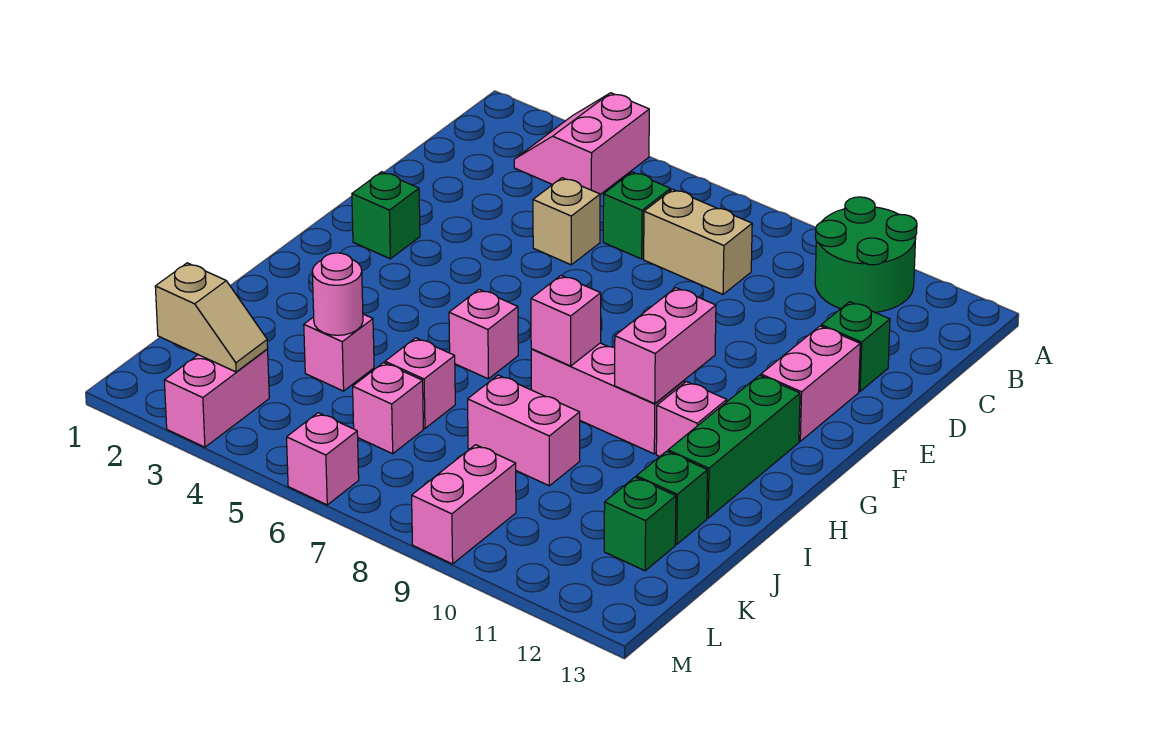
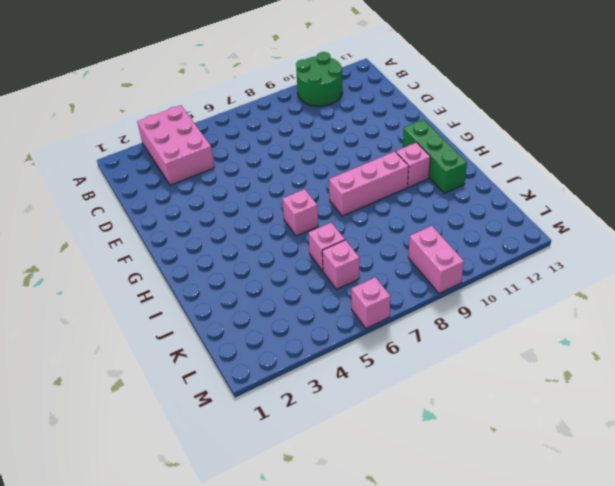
pink brick A3:C4 level 1 -> pink slope A3:B4 level 1 top 4
none -> green brick C6 level 1
none -> tan brick C7:C8 level 1
none -> tan brick D5 level 1

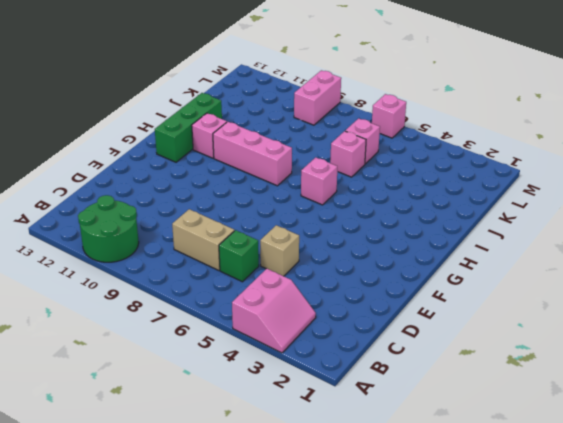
none -> green brick D12 level 1
none -> pink brick E12:F12 level 1
none -> green brick F2 level 1

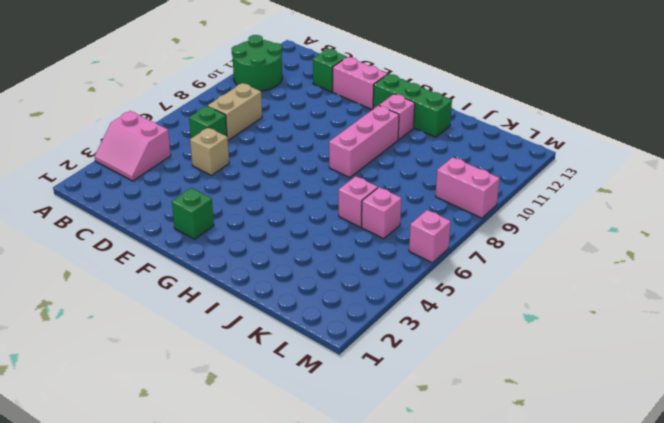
none -> pink brick H6 level 1
none -> pink brick J4 level 1
none -> pink brick J8:J9 level 1

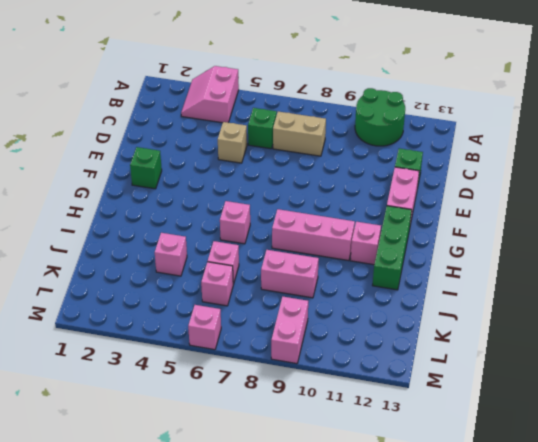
none -> green brick J12 level 1
none -> green brick K12 level 1
none -> pink brick L3:M3 level 1

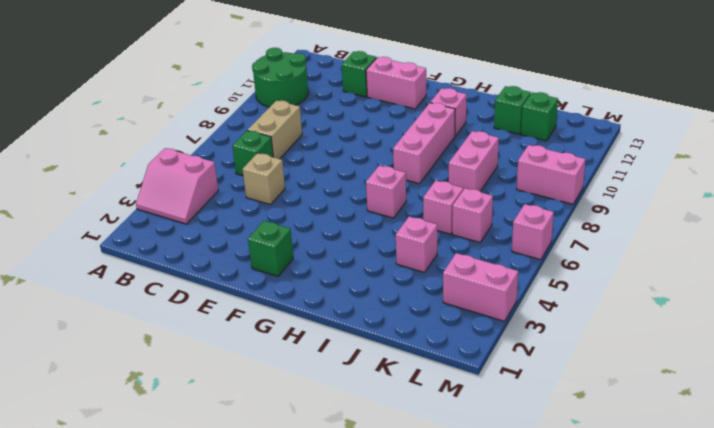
none -> green brick G12:I12 level 1
none -> pink brick G10:H10 level 2
none -> pink brick H8 level 2

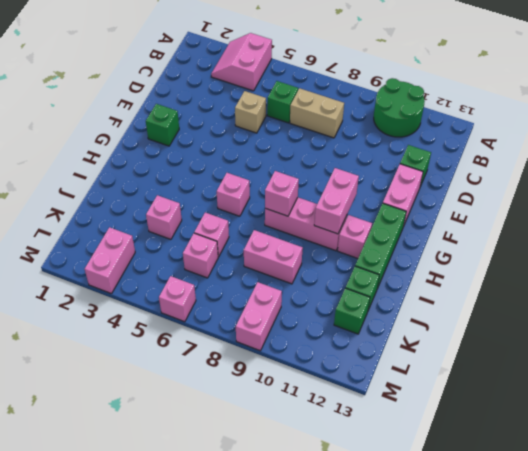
none -> pink round brick J4 level 2
none -> tan slope L2:L3 level 2 top 2

